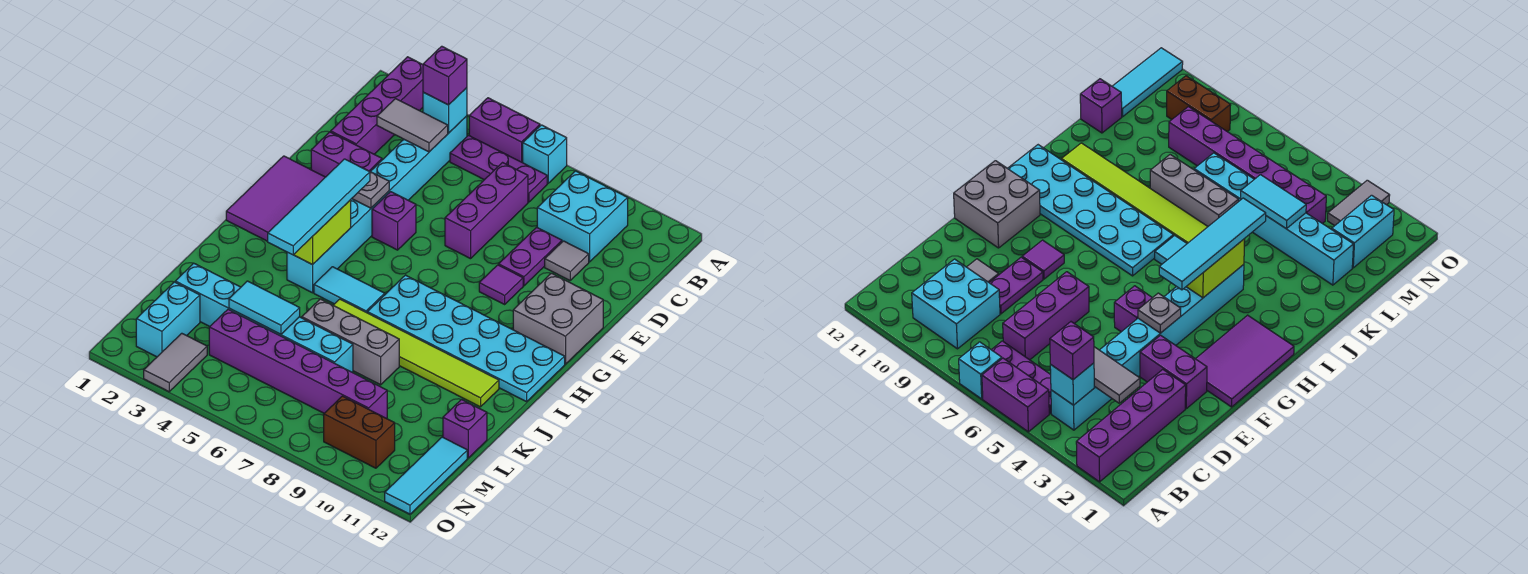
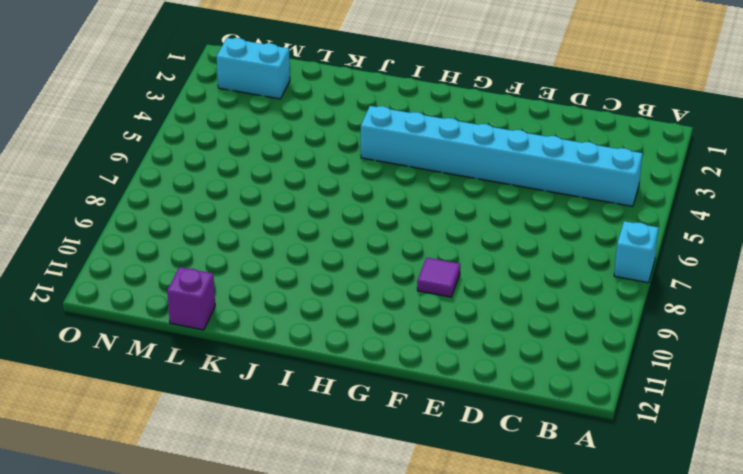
none -> purple brick A2:D2 level 1
none -> purple brick A5:A6 level 1
none -> purple plate B5:B7 level 1
none -> cyan brick B9:C10 level 1

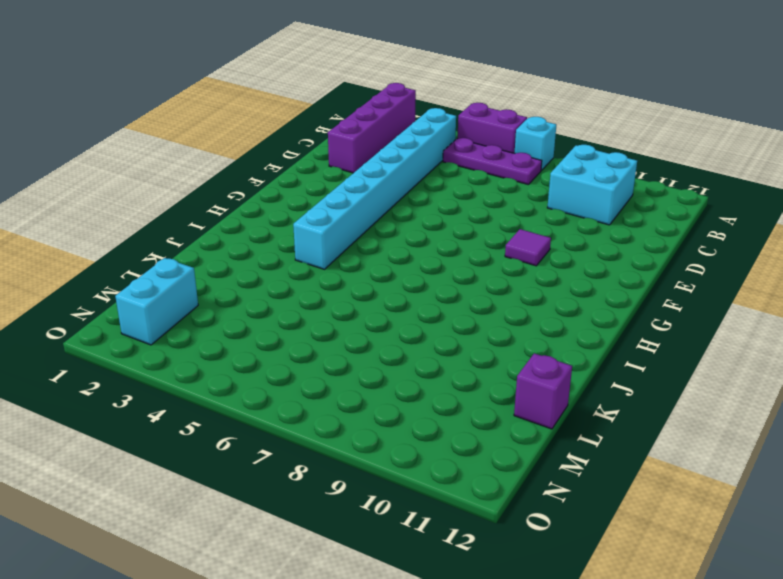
none -> purple brick C7:E7 level 1
none -> purple plate D9:E9 level 1
none -> grey tile D10 level 1
none -> purple brick E2:E3 level 1

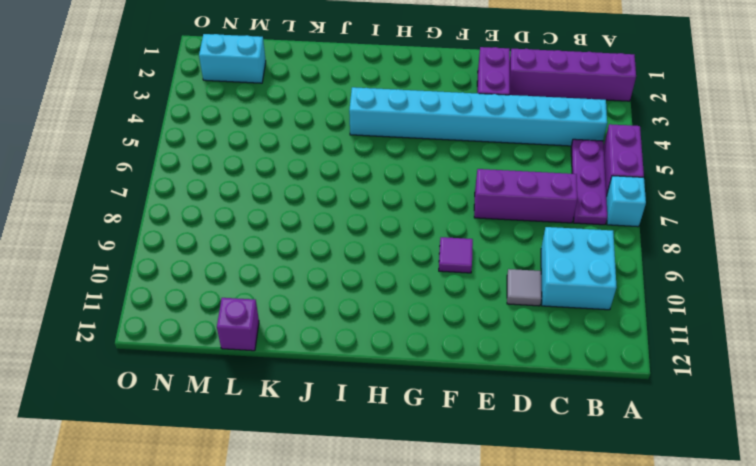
none -> purple plate D9:E9 level 1
none -> purple tile F1:H2 level 1
none -> purple brick F5 level 1
none -> grey brick F11:G12 level 1

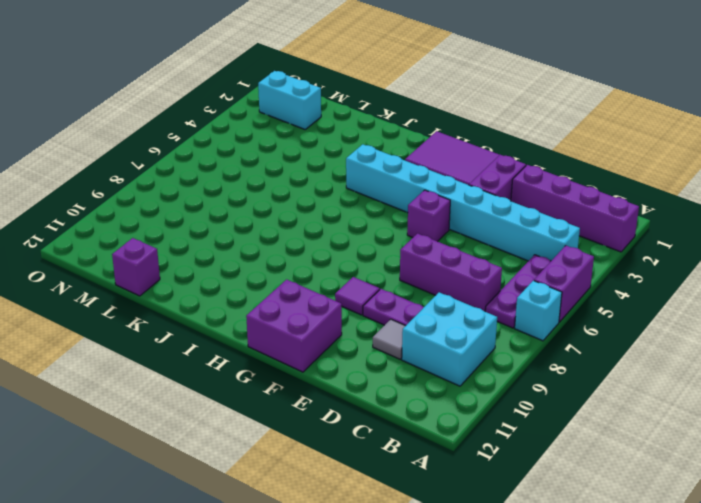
purple brick F11:G12 level 1 -> grey brick F11:G12 level 1
none -> cyan plate H7:I12 level 1
none -> cyan tile I5:I6 level 1
none -> lime tile J6:J11 level 1
none -> grey brick K6:K8 level 1

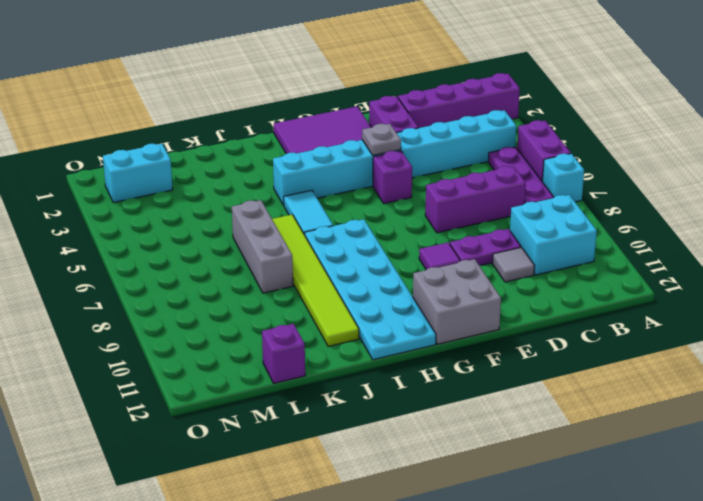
none -> cyan brick L2:L7 level 1
none -> purple brick M4:M9 level 1
none -> cyan tile M12:O12 level 1
none -> grey tile N3:O3 level 1

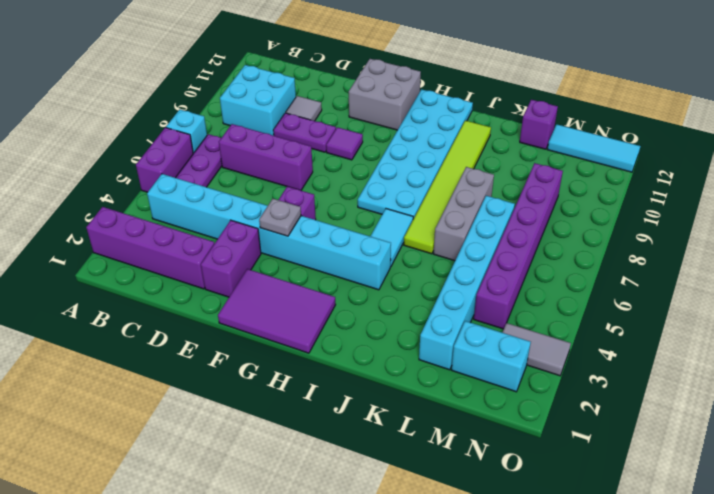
none -> brown brick N9:N10 level 1
none -> cyan brick B4 level 2
none -> grey tile C3:C4 level 2
none -> lime brick H4:I4 level 2

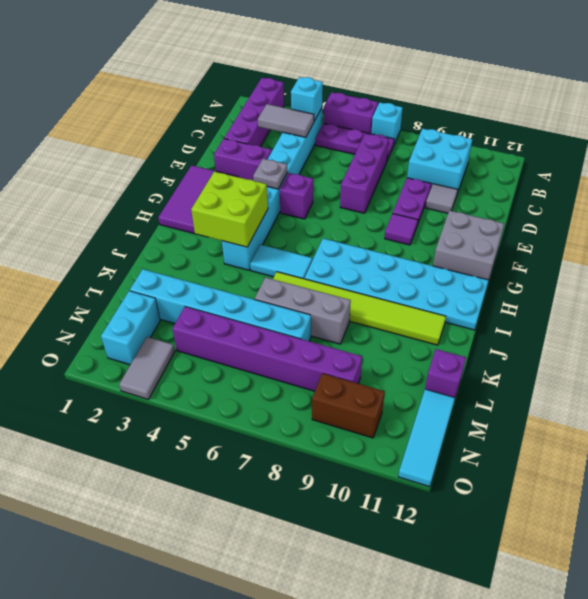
lime brick H3:I4 level 2 -> lime brick H4:I4 level 2
none -> cyan tile L4:L5 level 2
none -> purple brick B4 level 3
none -> cyan tile G4:J4 level 3

